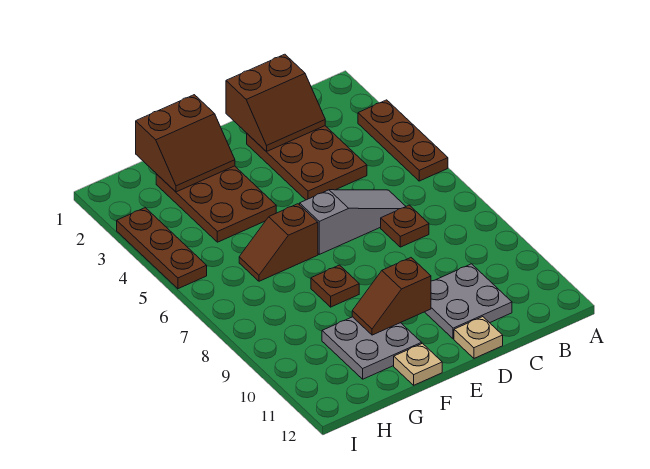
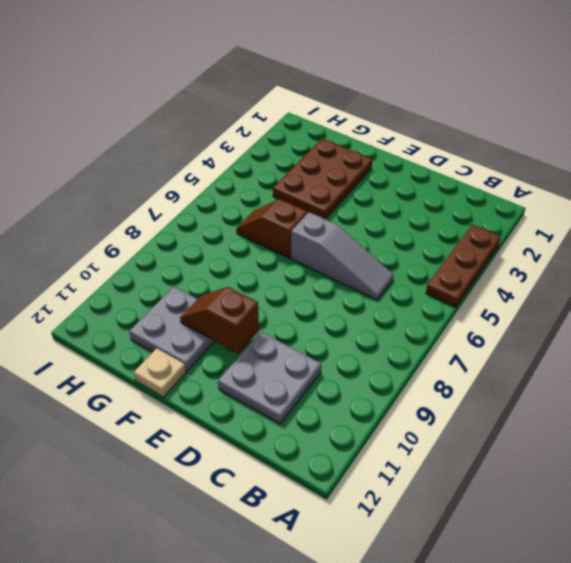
none -> brown plate C2:D4 level 1
none -> brown plate C7 level 1
none -> tan plate D12 level 1

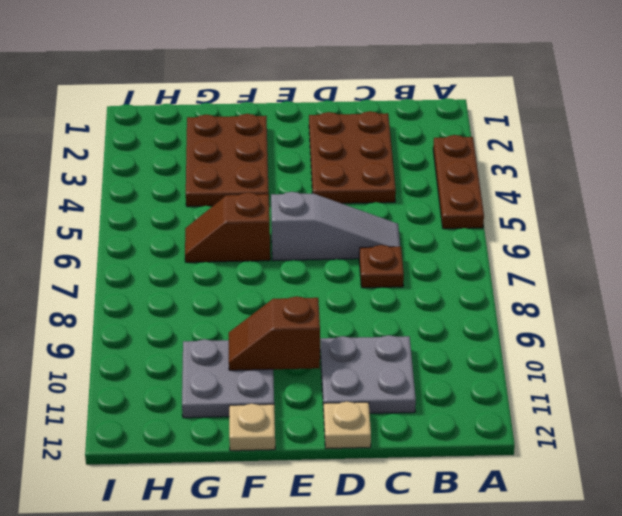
none -> brown plate F8 level 1
none -> brown plate I3:I5 level 1
none -> brown slope C1:D2 level 2 top 1

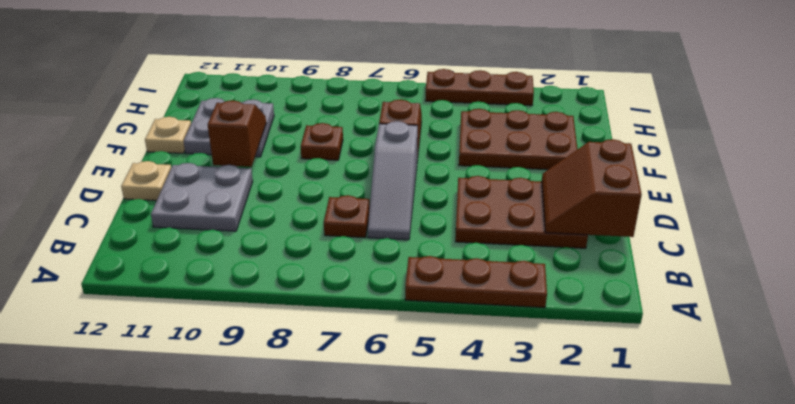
none -> brown slope F1:G2 level 2 top 1

